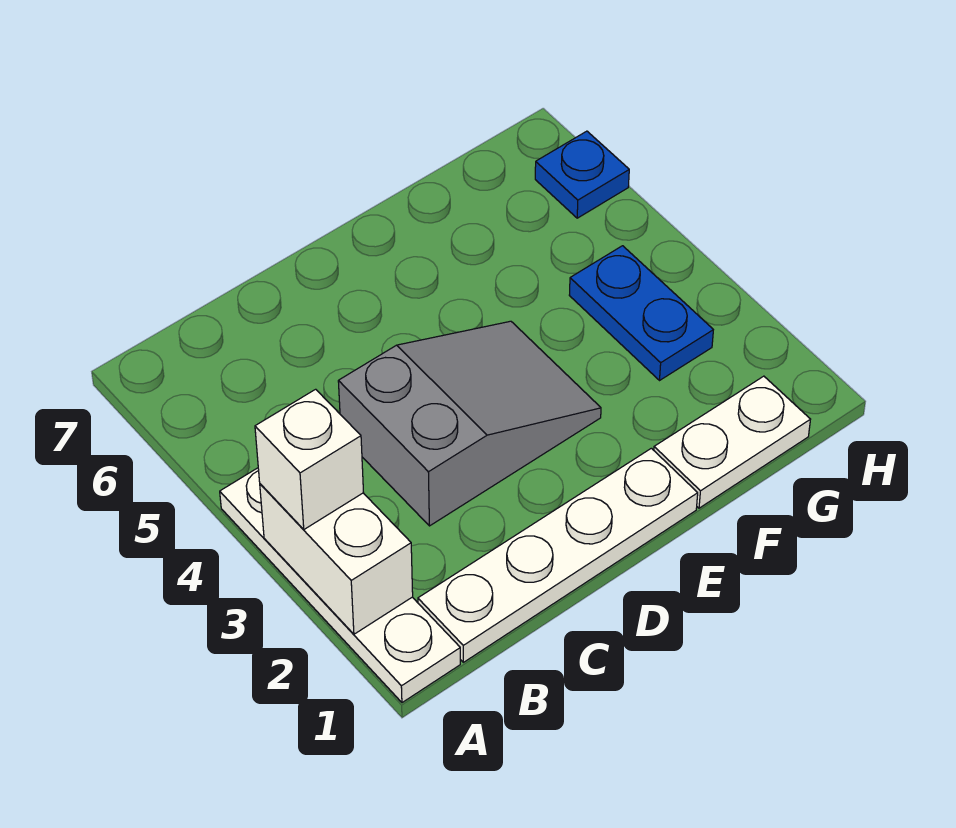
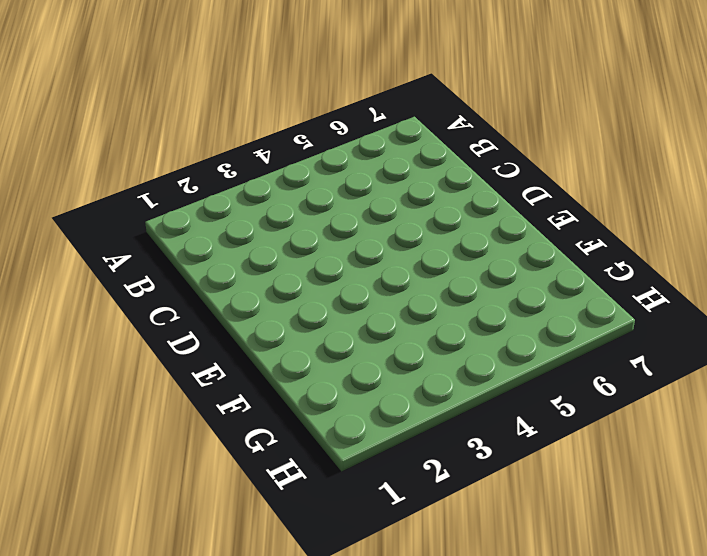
none -> white plate A1:A4 level 1
none -> white plate B1:E1 level 1

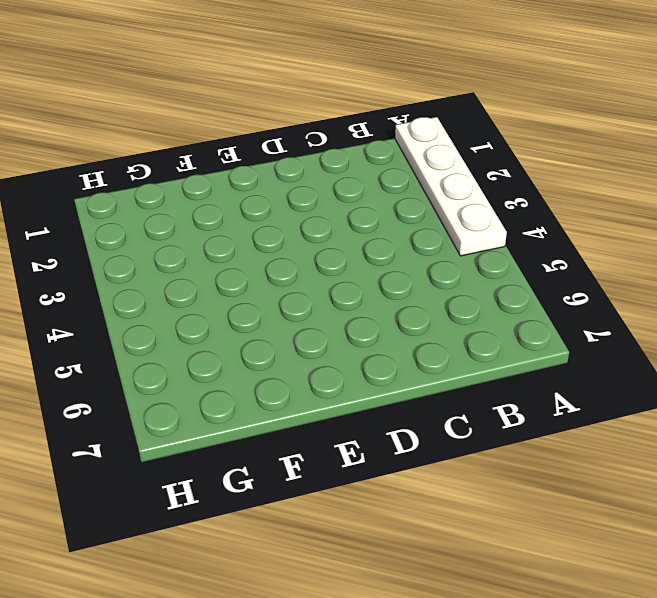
none -> white plate B1:E1 level 1
none -> grey slope C3:E4 level 1 top C

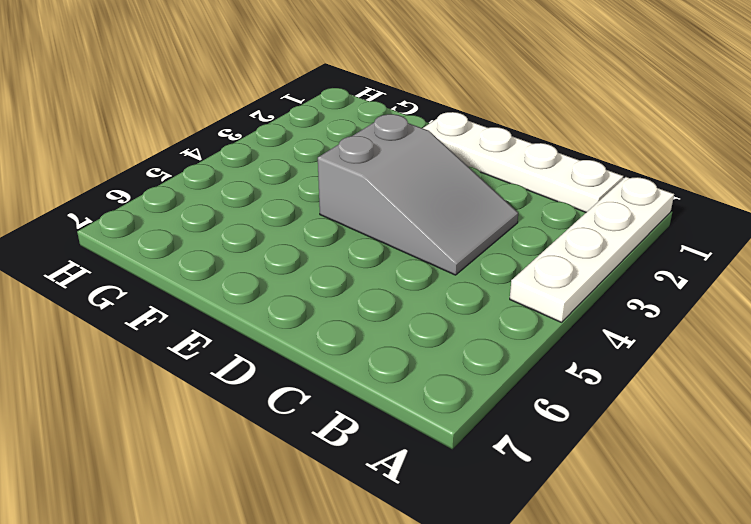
grey slope C3:E4 level 1 top E -> grey slope C3:E4 level 1 top C
none -> white plate F1:G1 level 1
none -> blue plate G3:G4 level 1

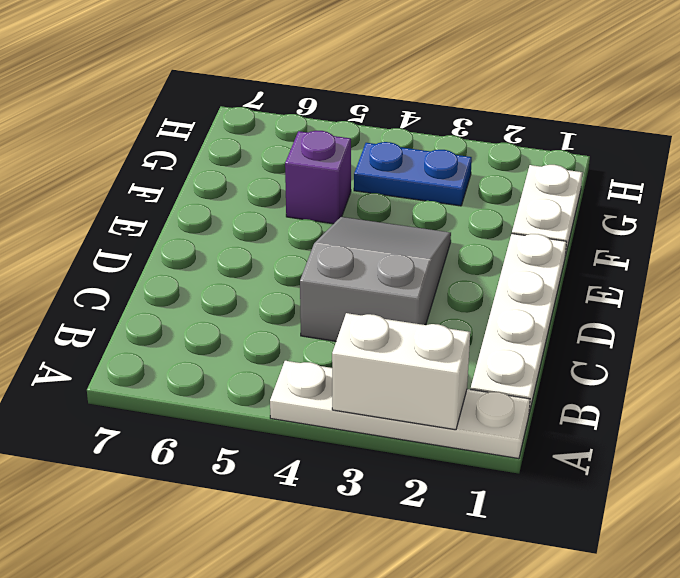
purple brick F5 level 1 -> none
none -> blue plate H6 level 1
none -> white brick A3 level 3

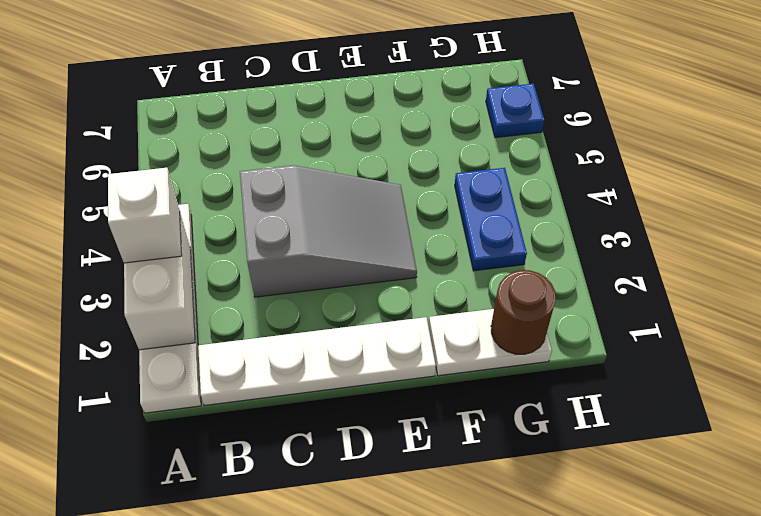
brown round brick G1 level 2 -> none

